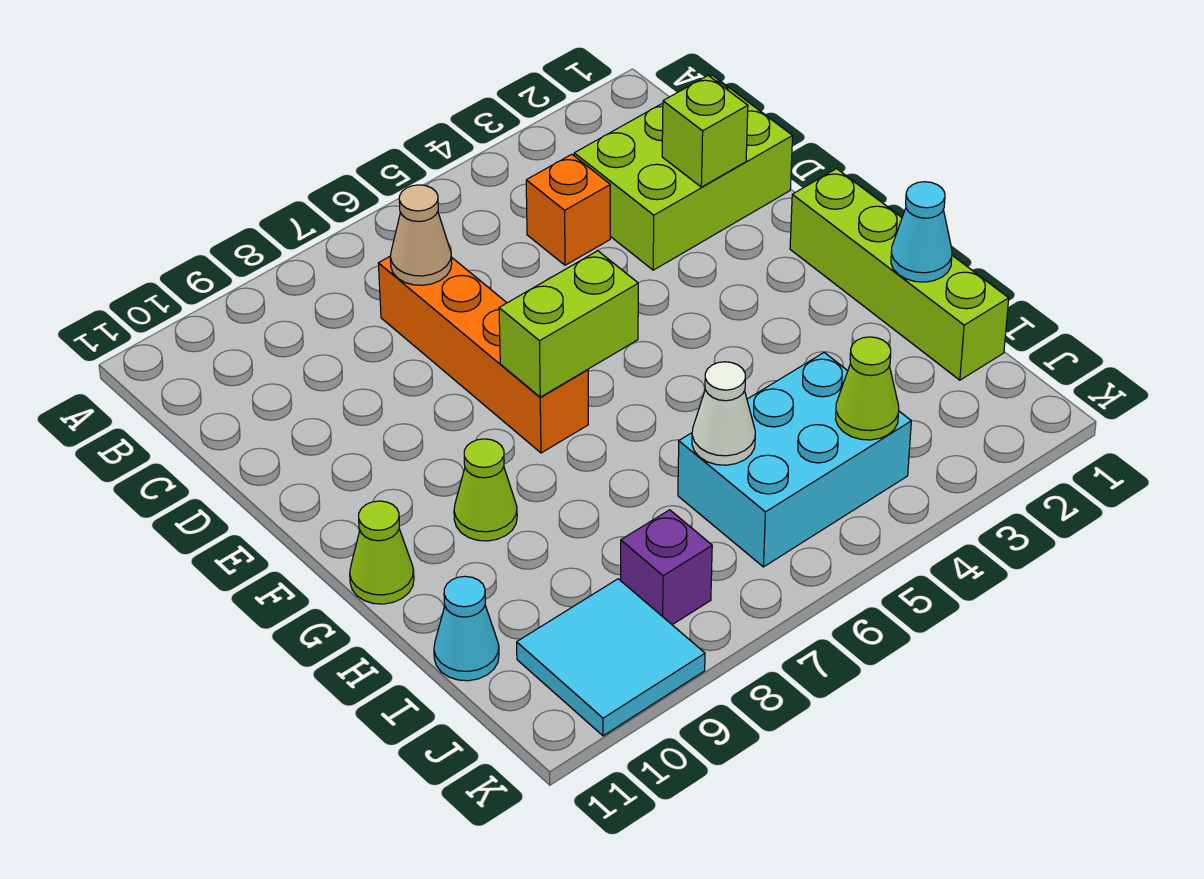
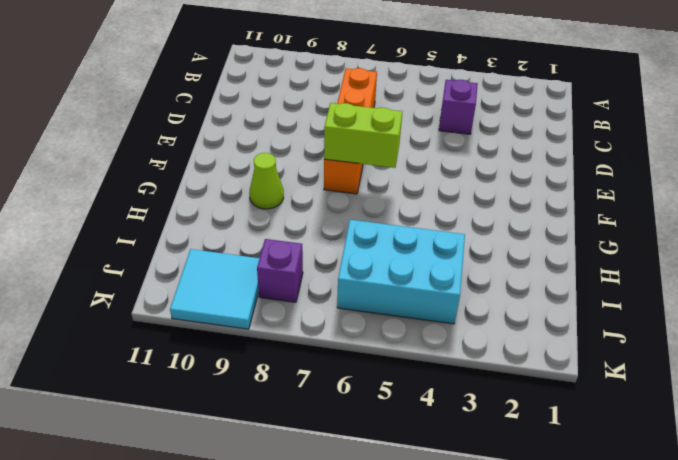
purple brick C4 level 1 -> orange brick C4 level 1
none -> lime brick C1:D3 level 1
none -> lime brick F1:I1 level 1
none -> lime cone G11 level 1

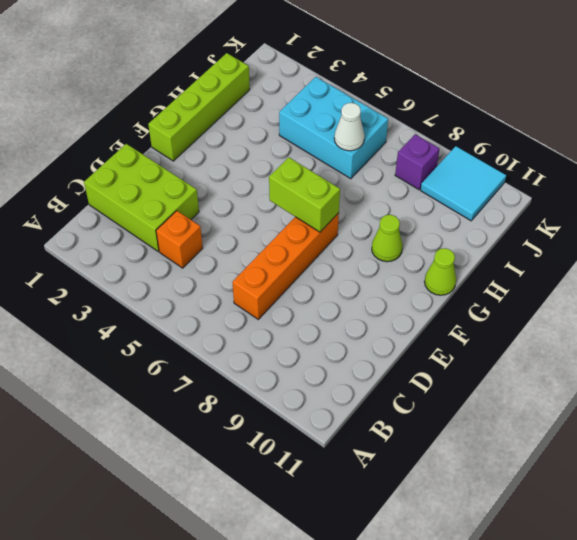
none -> cyan cone I11 level 1
none -> tan cone C7 level 2
none -> lime brick D2 level 2

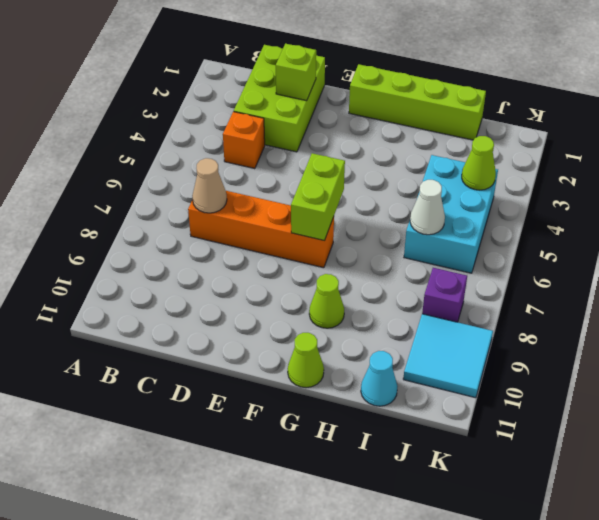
none -> cyan cone H1 level 2

